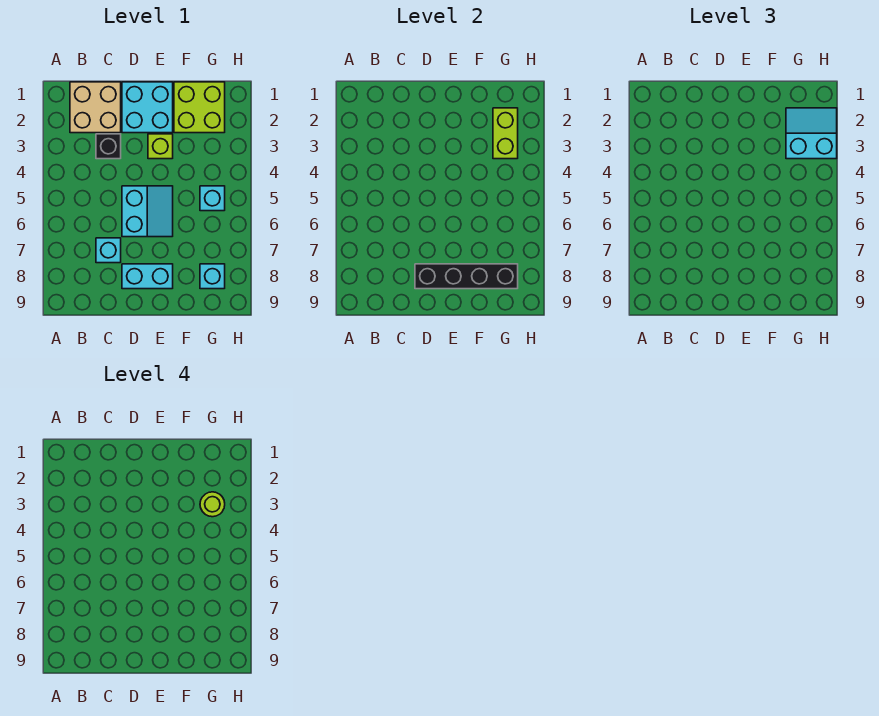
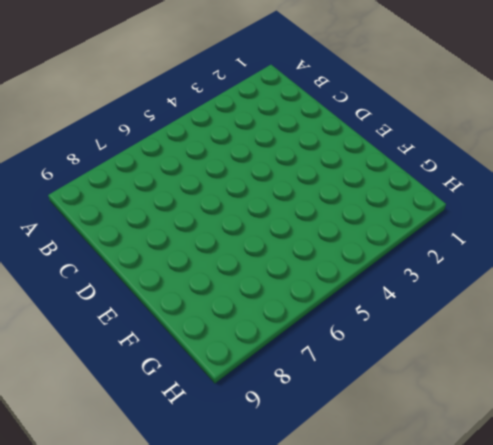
none -> tan brick B1:C2 level 1
none -> black brick C3 level 1
none -> cyan brick C7 level 1

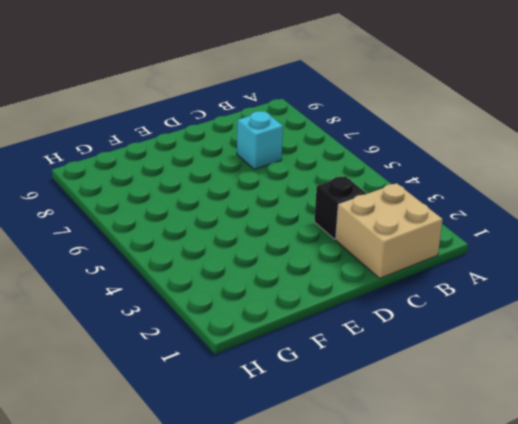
none -> cyan brick D1:E2 level 1
none -> cyan slope D5:E6 level 1 top D
none -> cyan brick D8:E8 level 1

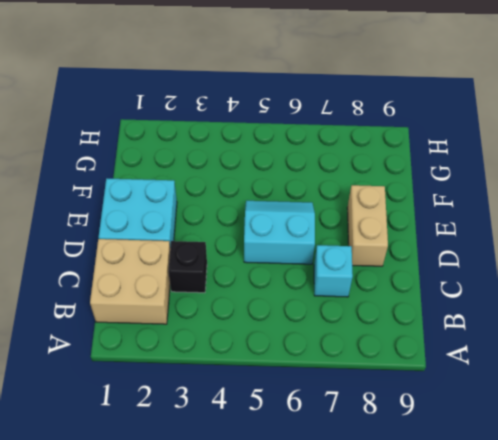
tan brick D8:E8 level 1 -> cyan brick D8:E8 level 1
none -> lime brick E3 level 1
none -> lime brick F1:G2 level 1
none -> cyan brick G5 level 1

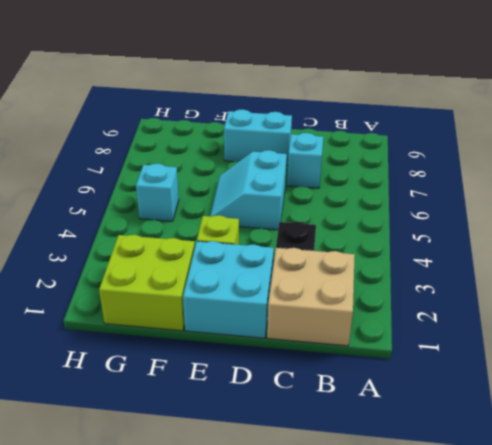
none -> cyan brick G8 level 1
none -> black brick D8:G8 level 2
none -> lime brick G2:G3 level 2

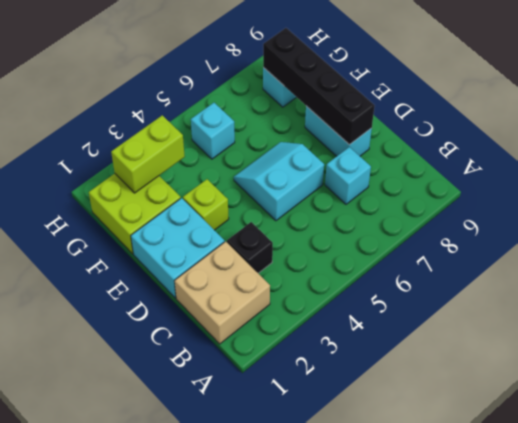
none -> cyan slope G2:H3 level 3 top 3
none -> lime round brick G3 level 4

